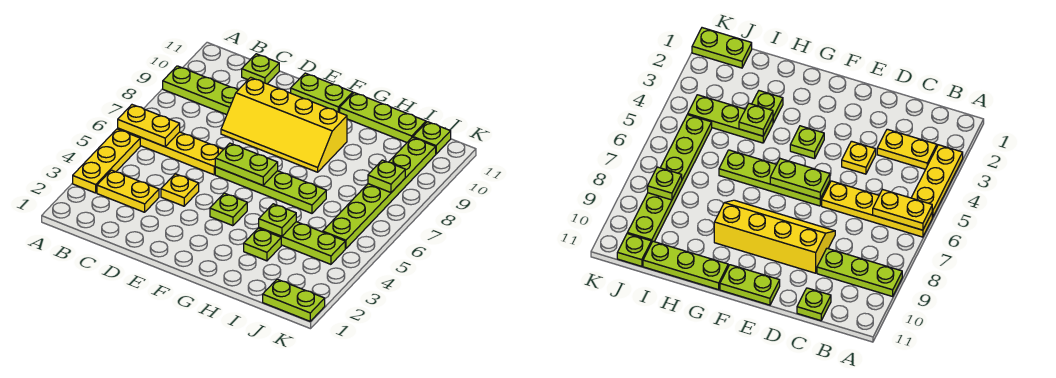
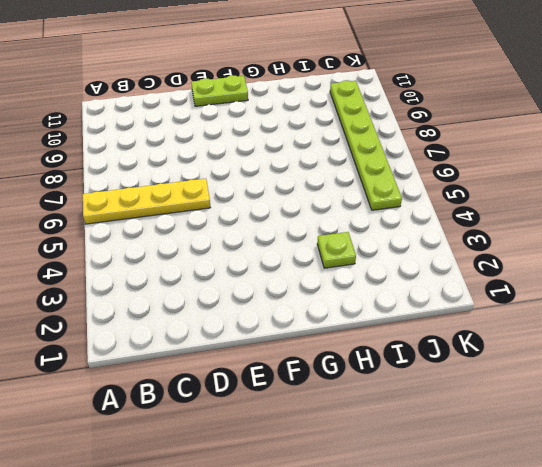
none -> yellow plate A3:A5 level 1
none -> lime plate A9:C9 level 1
none -> yellow plate B3:C3 level 1

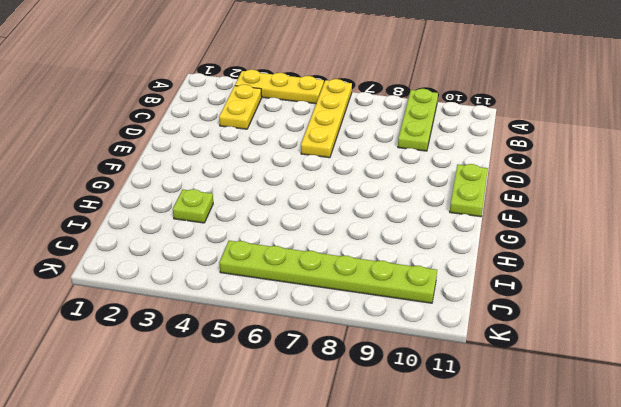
none -> lime plate C11 level 1
none -> yellow plate D4 level 1
none -> yellow slope D8:G9 level 1 top 9

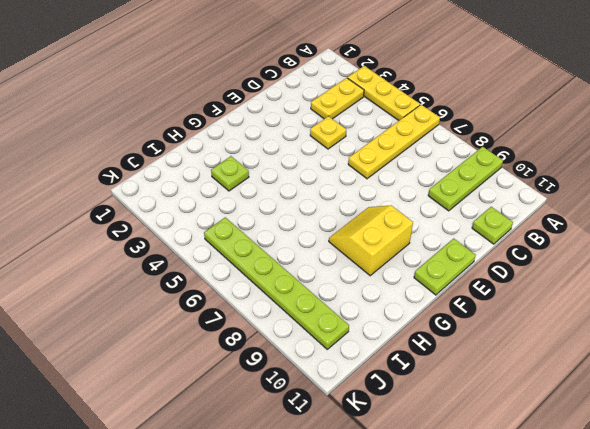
yellow slope F8:G9 level 1 top 9 -> yellow slope D8:G9 level 1 top 9
none -> lime plate E6:H6 level 1
none -> lime plate F4 level 1
none -> lime plate G11:I11 level 1

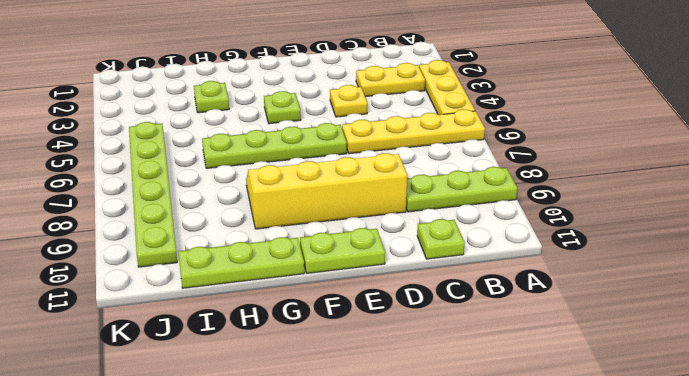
none -> lime plate H4:J4 level 1
none -> lime plate J1:K1 level 1
none -> lime plate J11 level 1

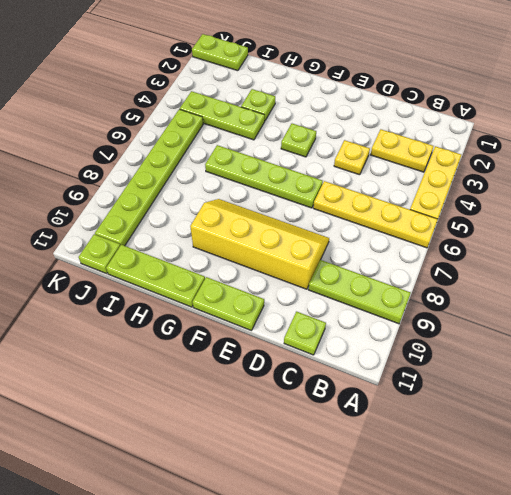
none -> yellow plate A6:B6 level 2
none -> lime plate E6:F6 level 2
none -> lime plate H4 level 2

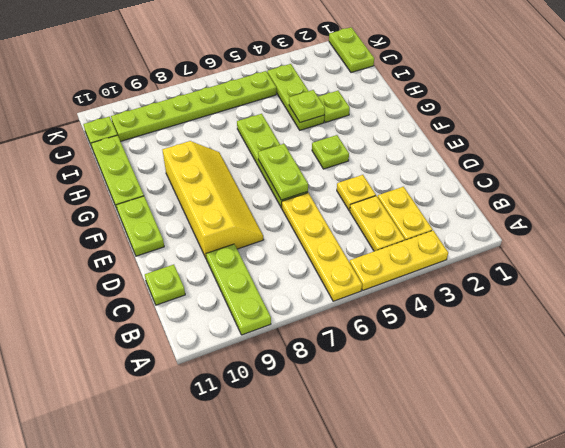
yellow plate B4:C4 level 1 -> yellow plate A6:B6 level 2
none -> lime plate J8 level 2

